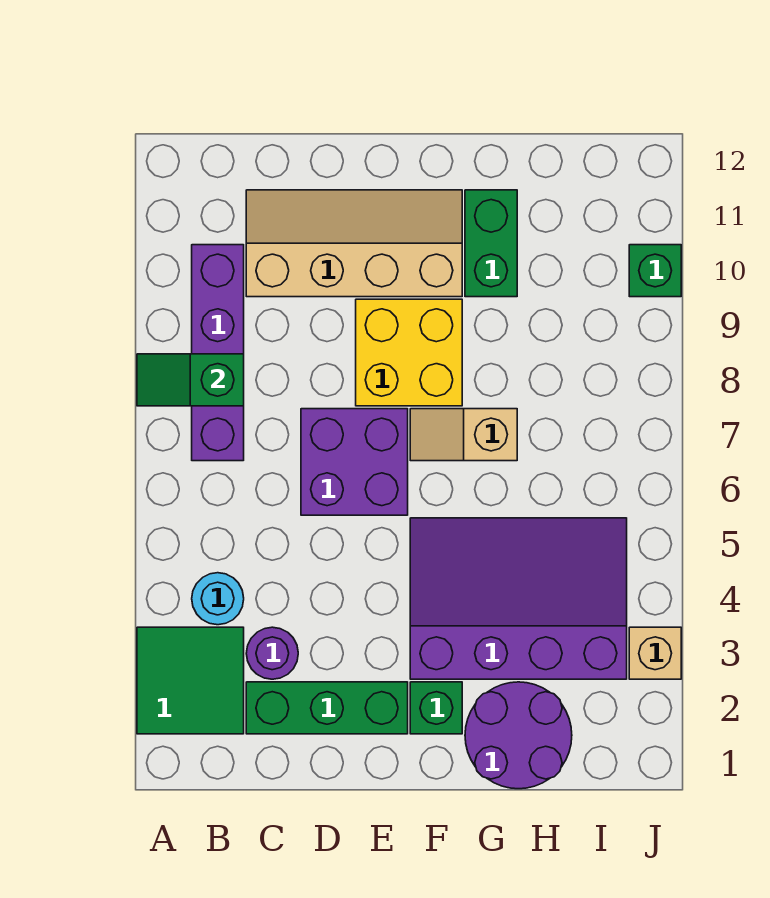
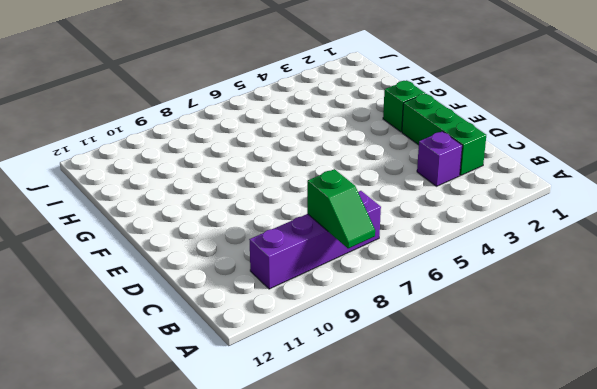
purple brick C3 level 1 -> purple round brick C3 level 1
none -> green tile A2:B3 level 1
none -> cyan round brick B4 level 1
none -> tan slope C10:F11 level 1 top 10

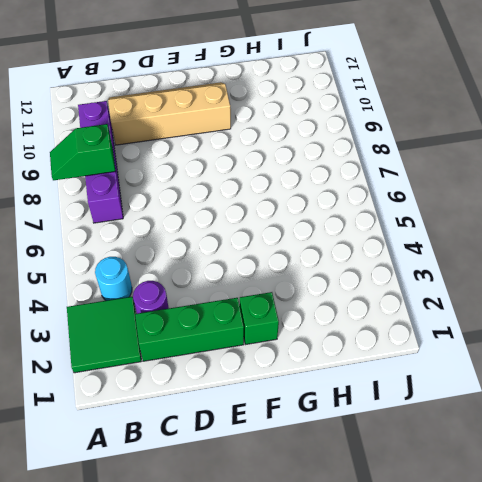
none -> purple brick D6:E7 level 1
none -> yellow brick E8:F9 level 1
none -> purple slope F3:I5 level 1 top 3

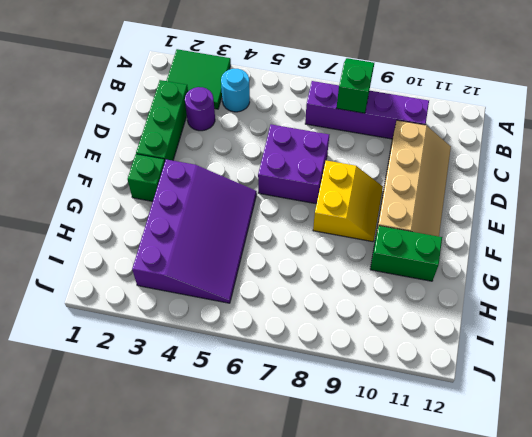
yellow slope E8:F9 level 1 top 8 -> yellow brick E8:F9 level 1
none -> tan slope F7:G7 level 1 top G
none -> purple round brick G1:H2 level 1
none -> tan brick J3 level 1

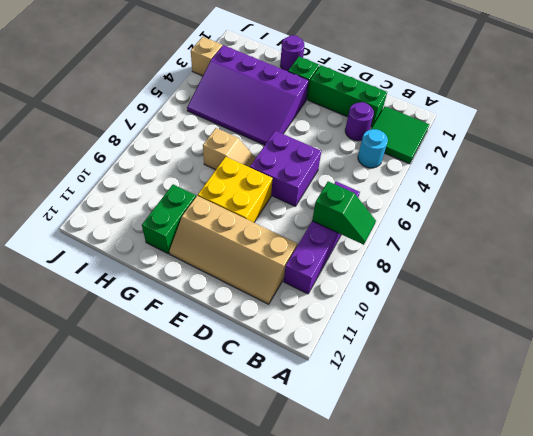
purple round brick G1 level 1 -> purple round brick G1:H2 level 1
none -> green brick J10 level 1

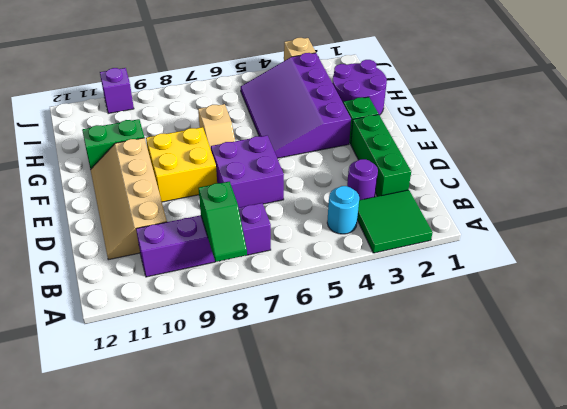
purple brick J10 level 1 -> green brick J10 level 1

